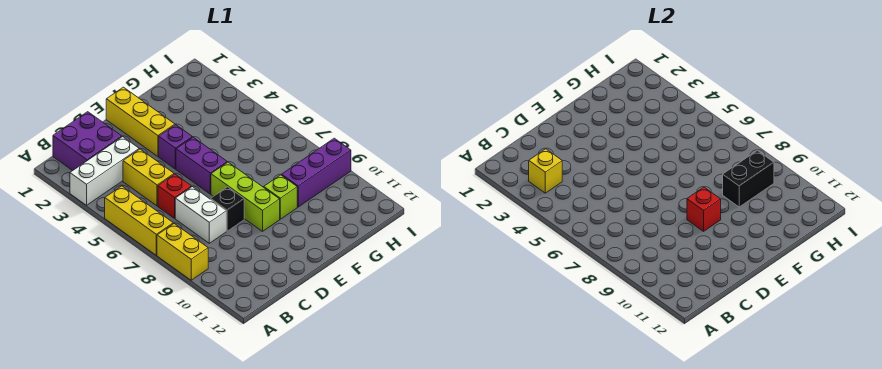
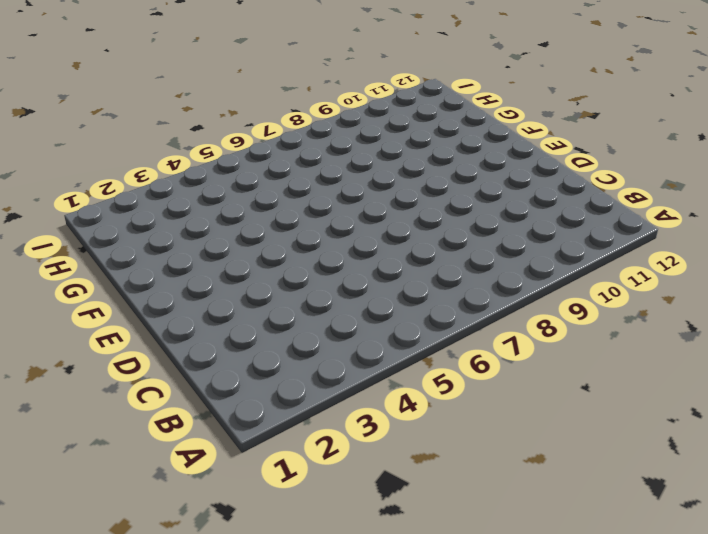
none -> white brick A3:C3 level 1
none -> yellow brick A5:A7 level 1
none -> yellow brick A8:A9 level 1

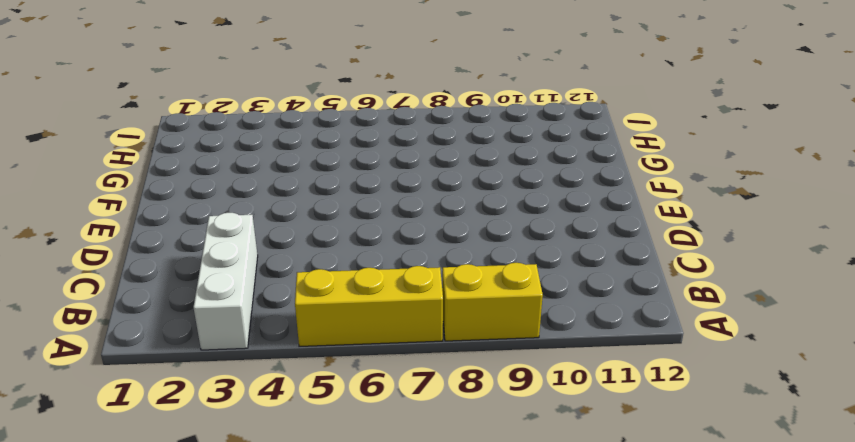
none -> purple brick B1:C2 level 1
none -> yellow brick C4:C5 level 1
none -> red brick C6 level 1

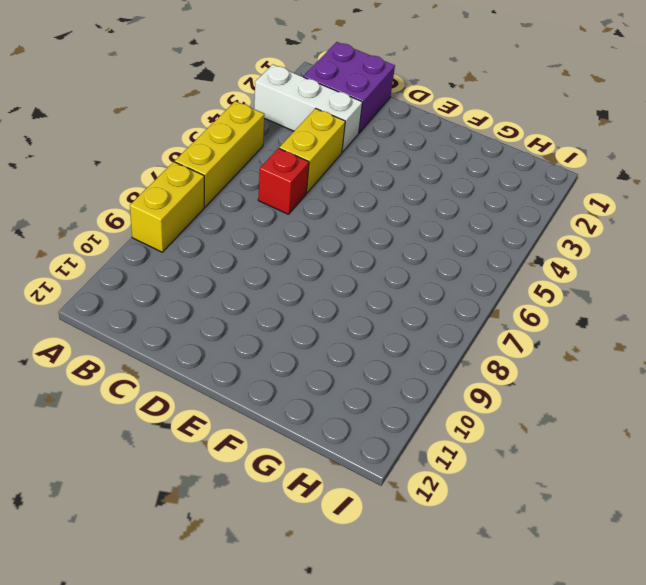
none -> white brick C7:C8 level 1
none -> black brick D8 level 1
none -> yellow brick E1:E3 level 1

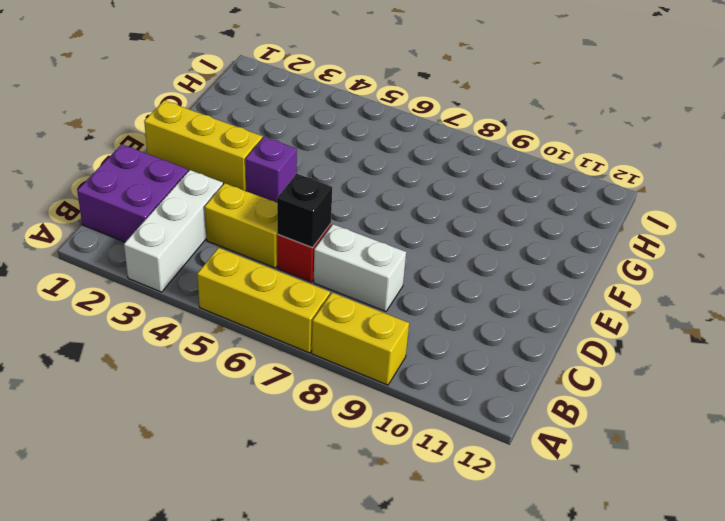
black brick C6 level 2 -> black brick D8 level 1
none -> purple brick E5:E6 level 1
none -> lime brick E7:E9 level 1
none -> lime brick F9 level 1

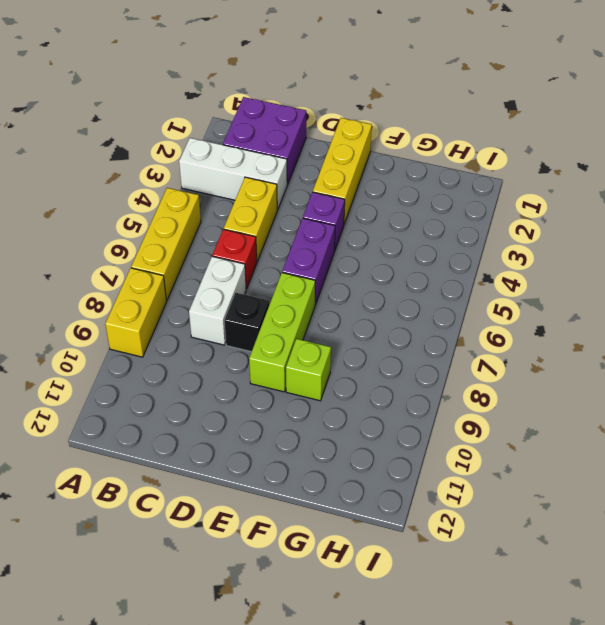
none -> purple brick G9:I9 level 1
none -> yellow brick B3 level 2
none -> red brick E9 level 2

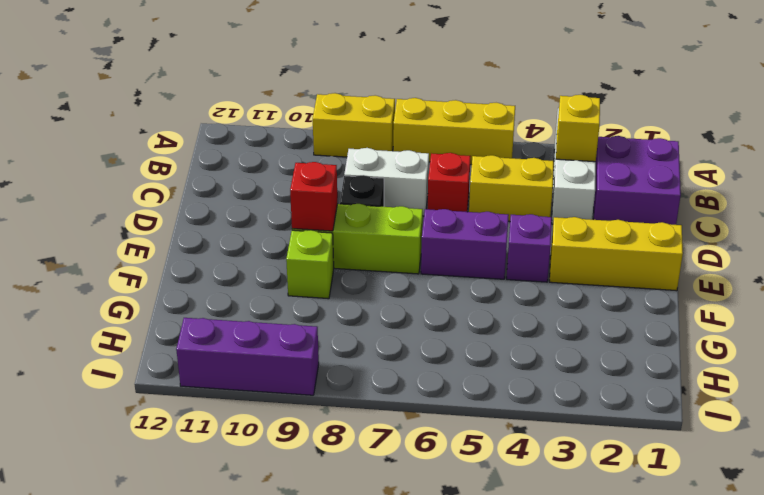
purple brick I9:I11 level 1 -> purple brick G9:I9 level 1
none -> black brick G9:H9 level 2

